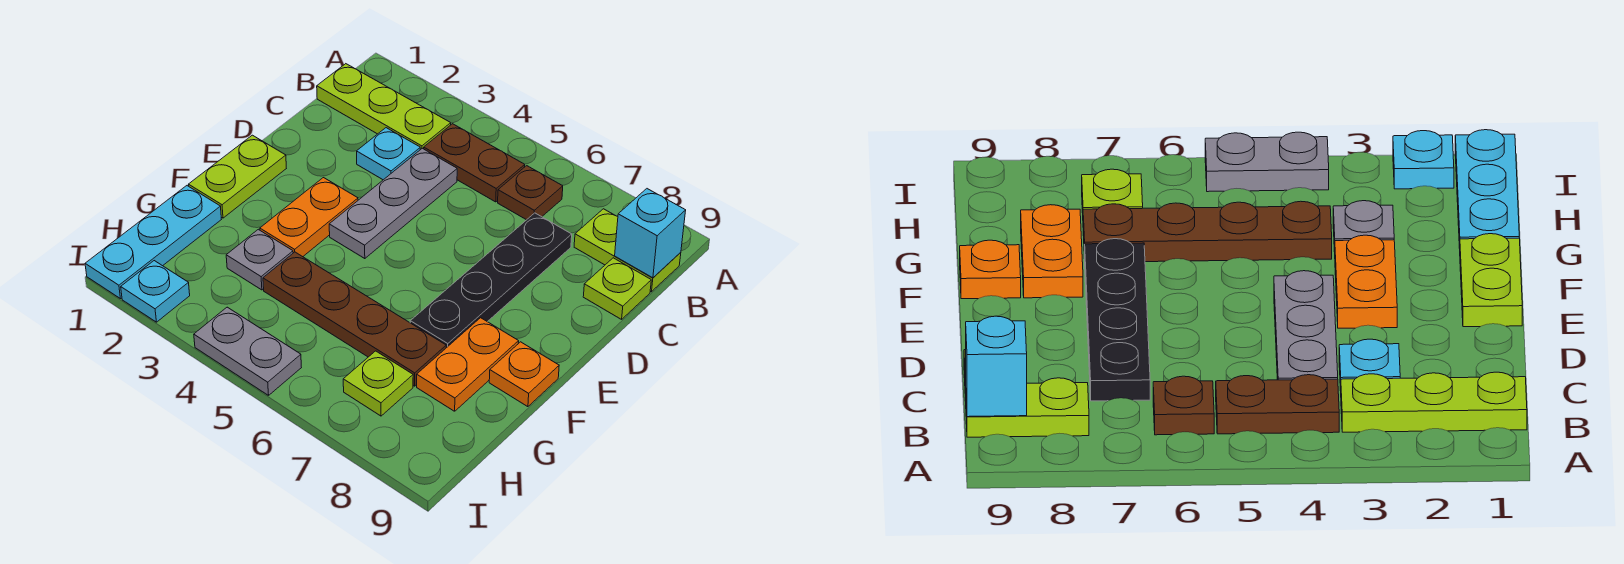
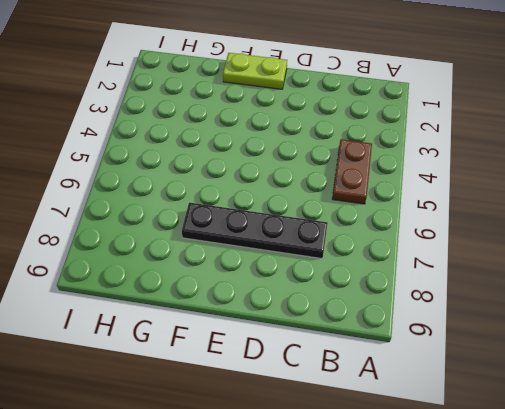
none -> lime plate B1:B3 level 1
none -> brown plate B6 level 1
none -> lime plate B8:B9 level 1

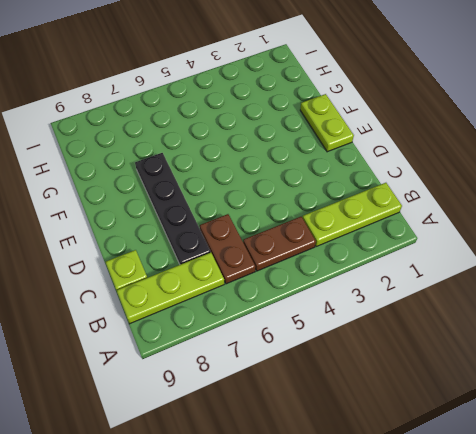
brown plate B6:C6 level 1 -> brown plate B6 level 1
lime plate B7:B9 level 1 -> lime plate B8:B9 level 1
none -> cyan plate C3 level 1
none -> grey plate C4:E4 level 1
none -> orange plate E3:F3 level 1

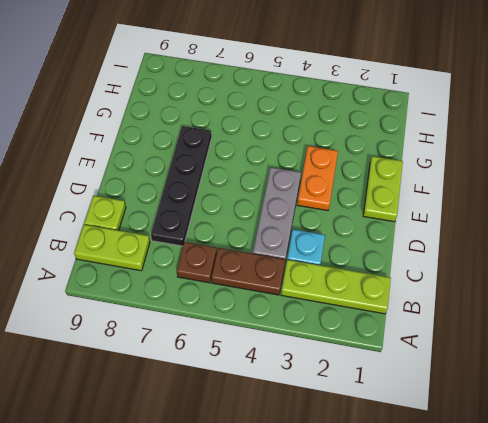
none -> orange plate F8:G8 level 1
none -> orange plate F9 level 1
none -> cyan plate G1:I1 level 1

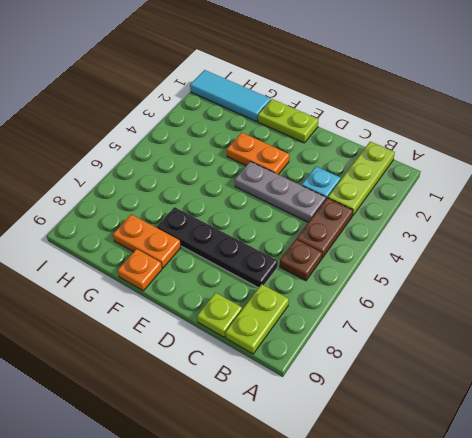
cyan tile G1:I1 level 1 -> cyan plate G1:I1 level 1
none -> grey plate G3 level 1
none -> brown plate G4:G7 level 1
none -> lime plate H7 level 1

